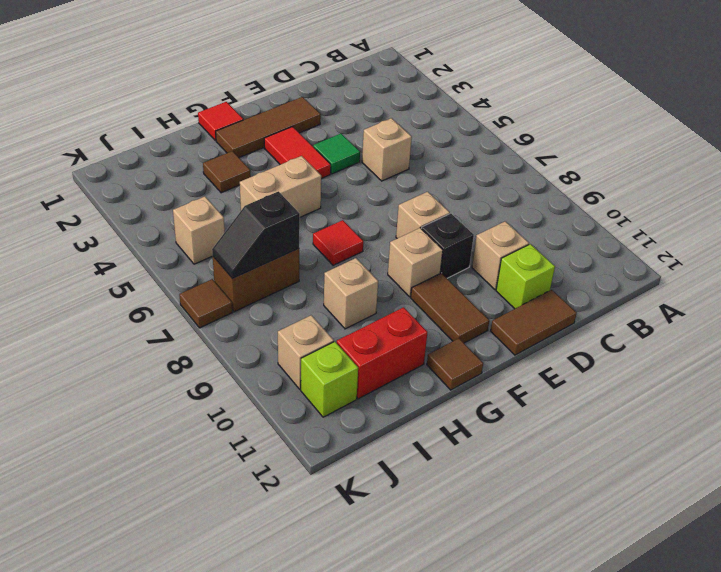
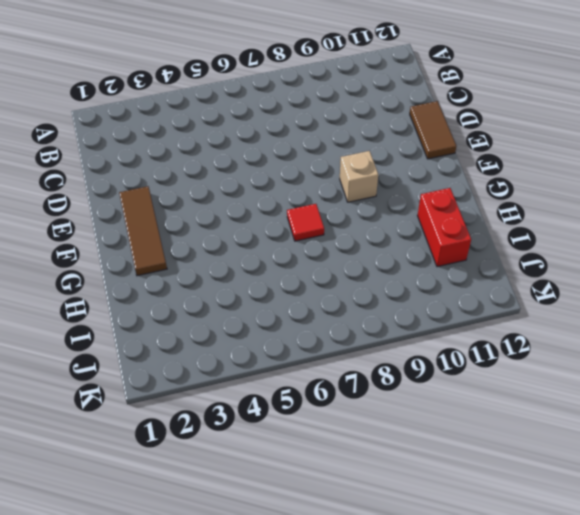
none -> tan brick D5 level 1
none -> tan brick D10 level 1
none -> lime brick D11 level 1

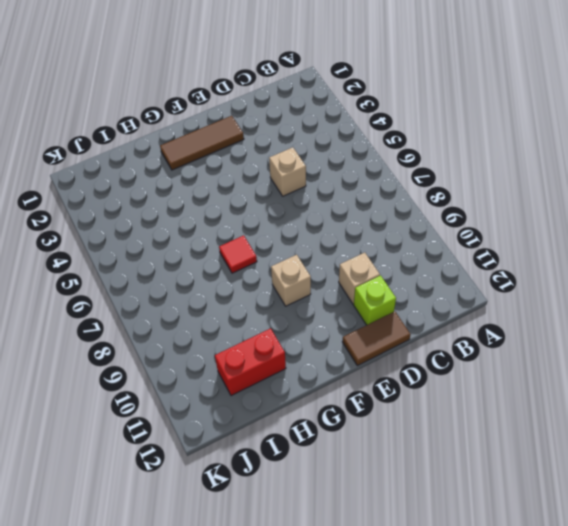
none -> green tile E4 level 1
none -> tan brick E8 level 1
none -> black brick E9 level 1

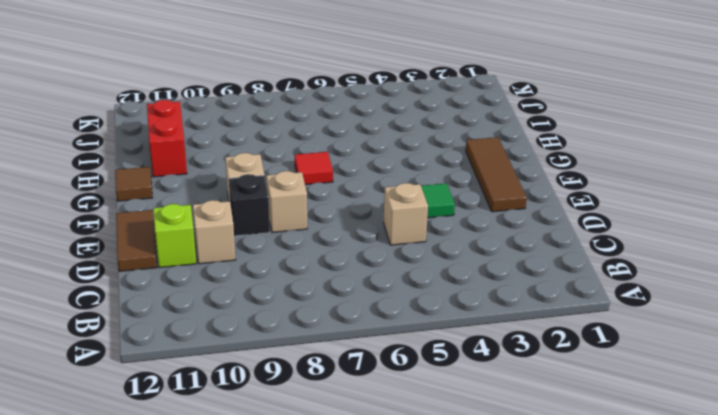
none -> red tile F3:F4 level 1
none -> brown tile F10:F11 level 1
none -> red tile G1 level 1

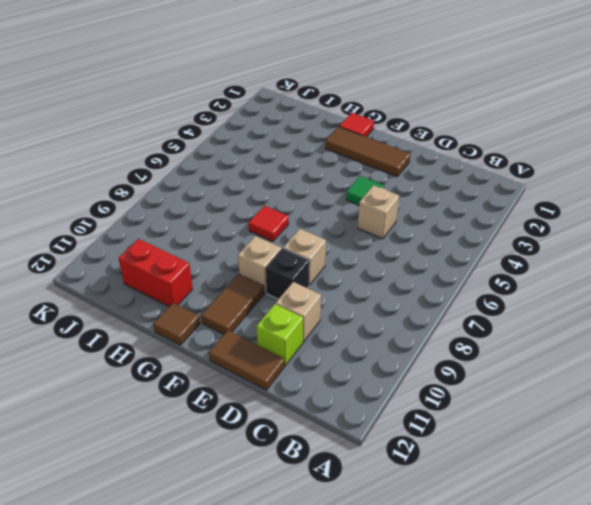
none -> red tile F3:F4 level 1
none -> tan brick G5:H5 level 1
none -> brown tile H3 level 1

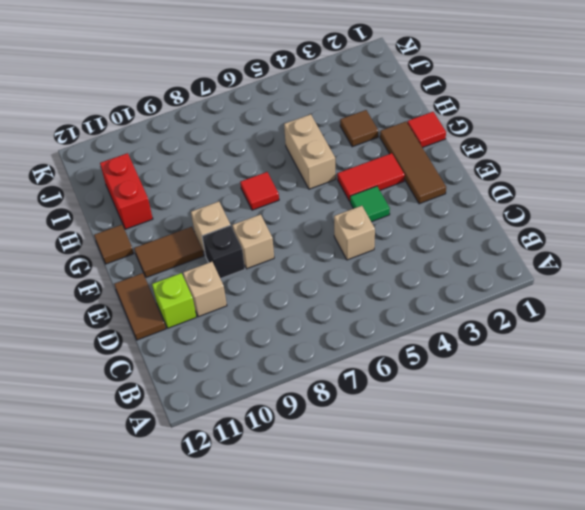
none -> tan brick H9 level 1
none -> brown brick I7:J7 level 1
none -> tan brick J5 level 1

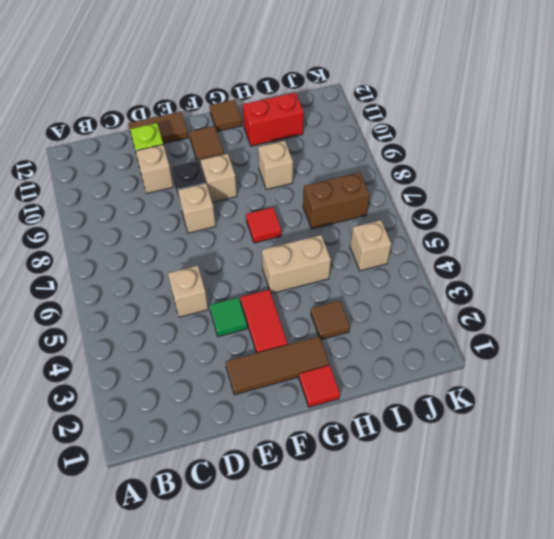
none -> tan brick J10 level 1
none -> lime brick J11 level 1
none -> brown tile K7 level 1

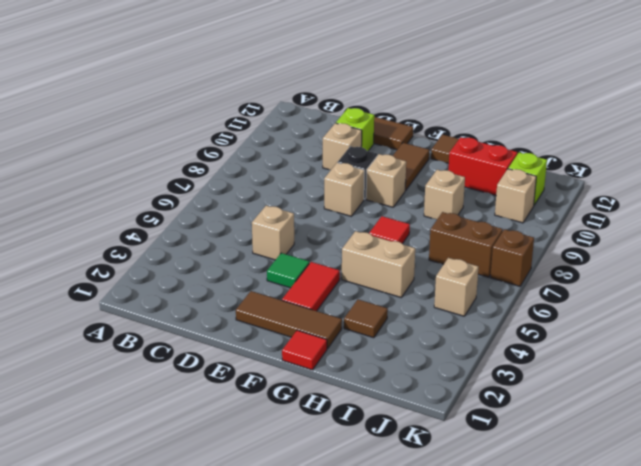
brown brick K7 level 1 -> brown tile K7 level 1
none -> black slope I7:J7 level 2 top I

